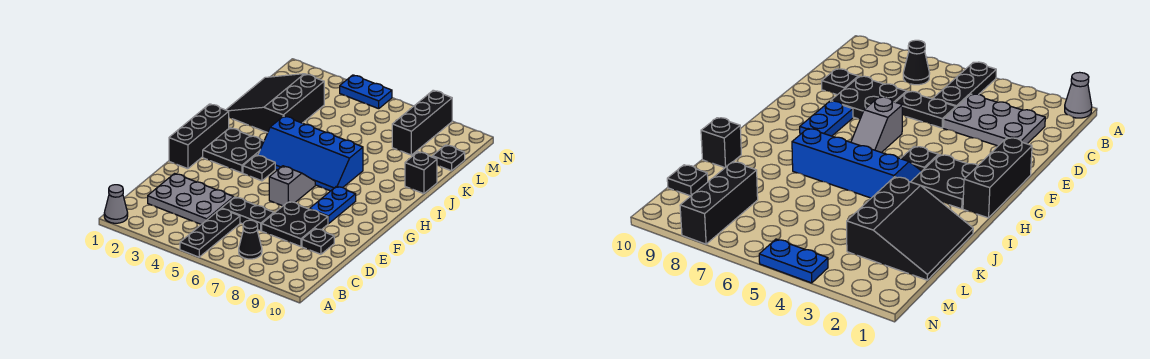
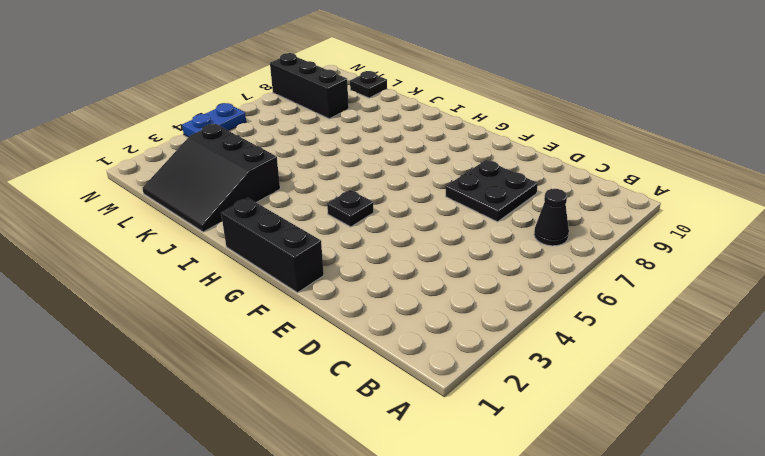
none -> grey cone A1 level 1
none -> black plate A5:C5 level 1
none -> grey plate C2:D4 level 1

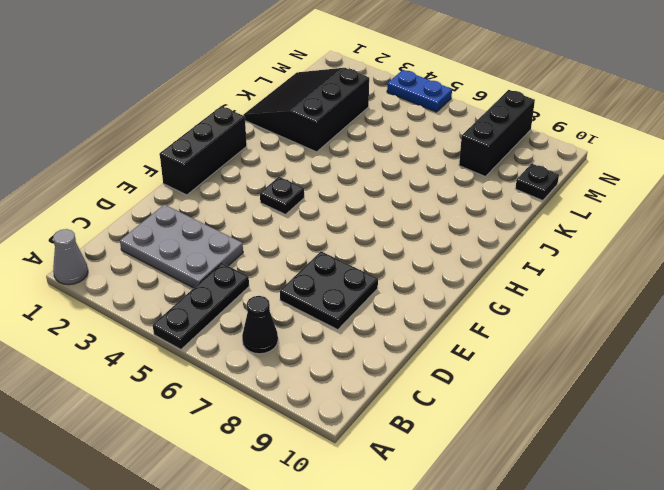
none -> black plate D5:D6 level 1
none -> black plate D9 level 1
none -> grey slope F6:G6 level 1 top F

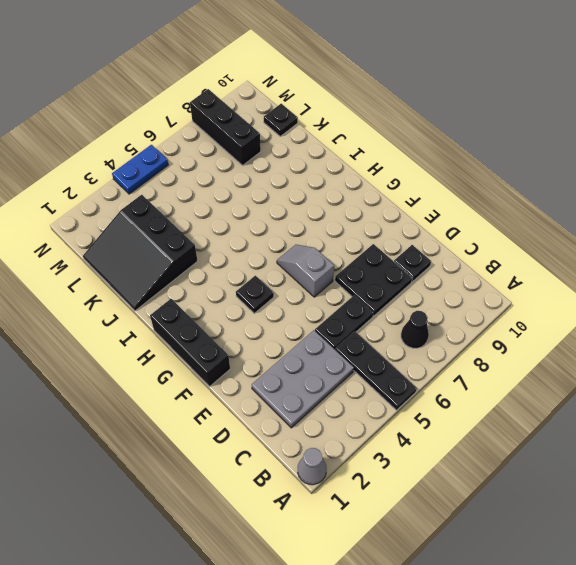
none -> blue plate F8:G8 level 1
none -> black plate G2:H3 level 1
none -> blue slope H4:I7 level 1 top I

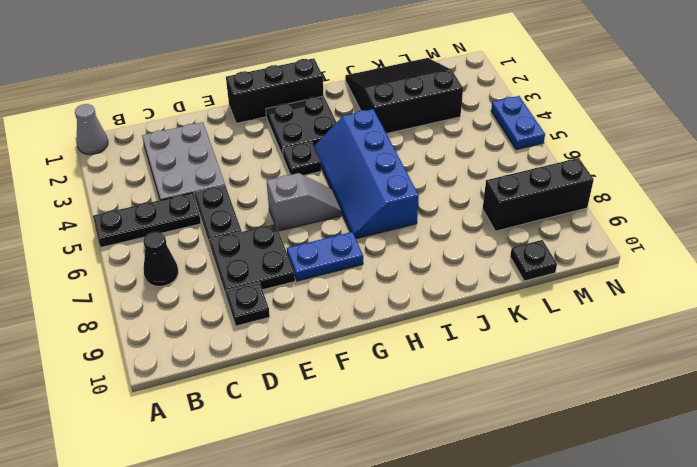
none -> black brick J10 level 1

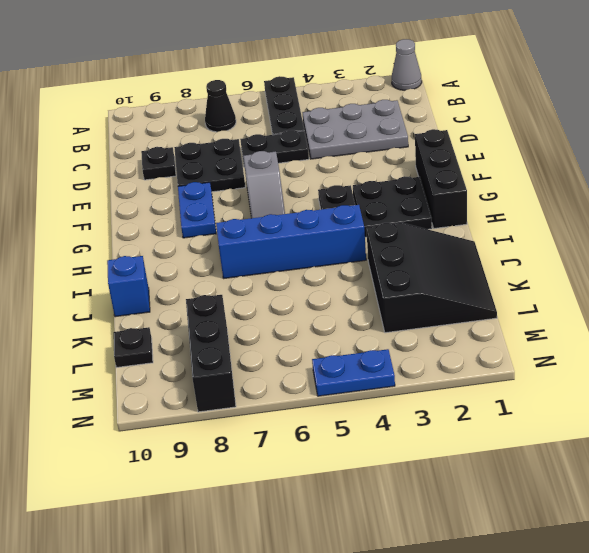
blue brick J10 level 1 -> black brick J10 level 1

